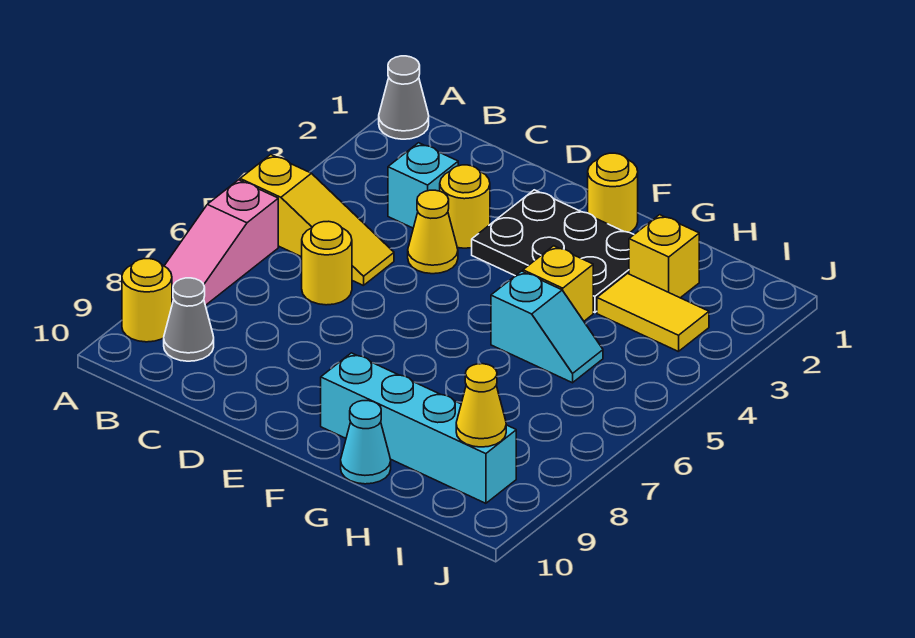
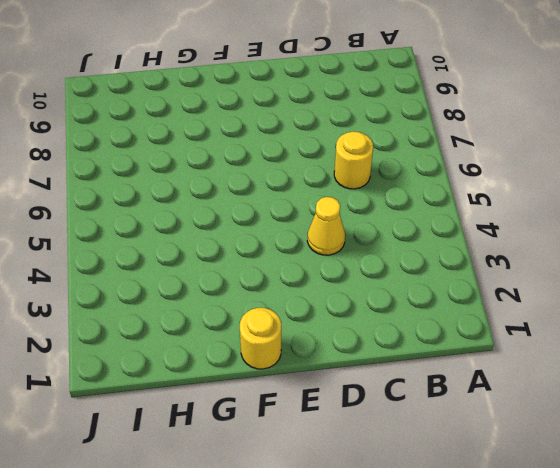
none -> grey cone A1 level 1
none -> yellow slope A5:C5 level 1 top A
none -> pink slope A6:A8 level 1 top 6

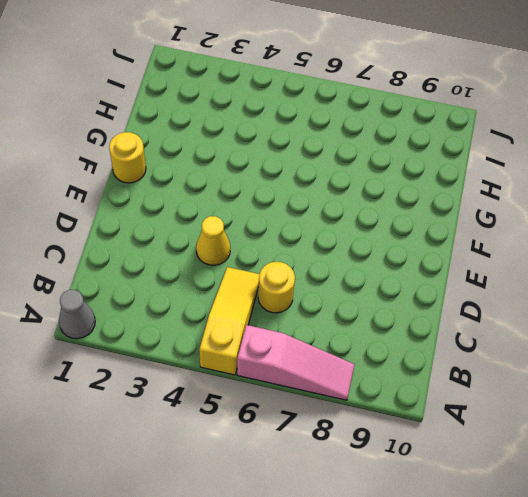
none -> yellow round brick A9 level 1
none -> grey cone B9 level 1
none -> cyan brick C3 level 1

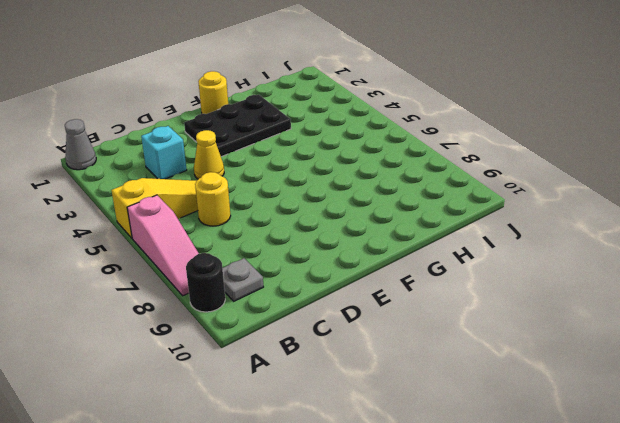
black round brick A9 level 1 -> yellow round brick A9 level 1
grey plate B9 level 1 -> grey cone B9 level 1
none -> yellow round brick D3 level 1
none -> cyan brick F9:I9 level 1
none -> yellow brick G4 level 1

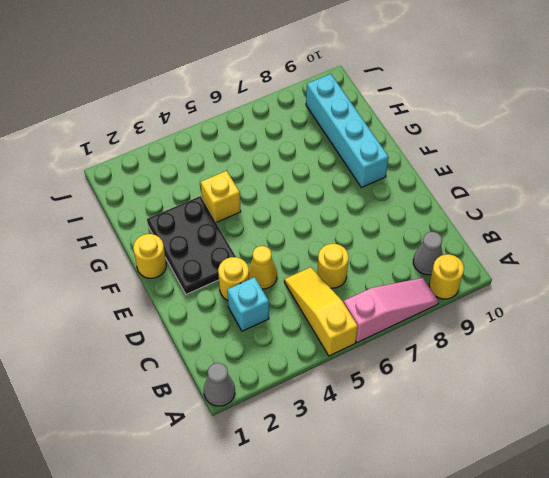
none -> cyan slope G5:H5 level 1 top G
none -> cyan cone G10 level 1
none -> yellow brick H2 level 1

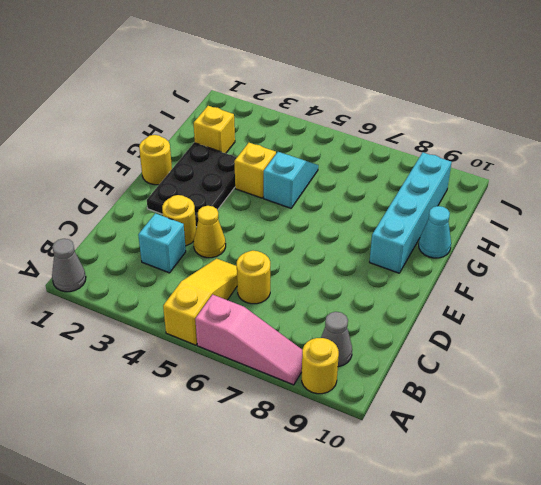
none -> yellow tile H3:I3 level 1
none -> yellow cone I9 level 2

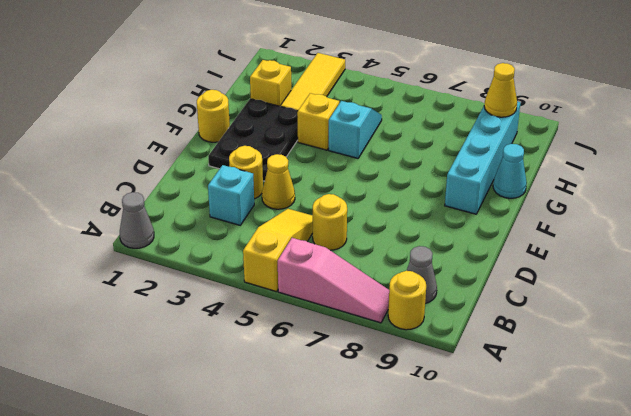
yellow tile H3:J3 level 1 -> yellow tile H3:I3 level 1

